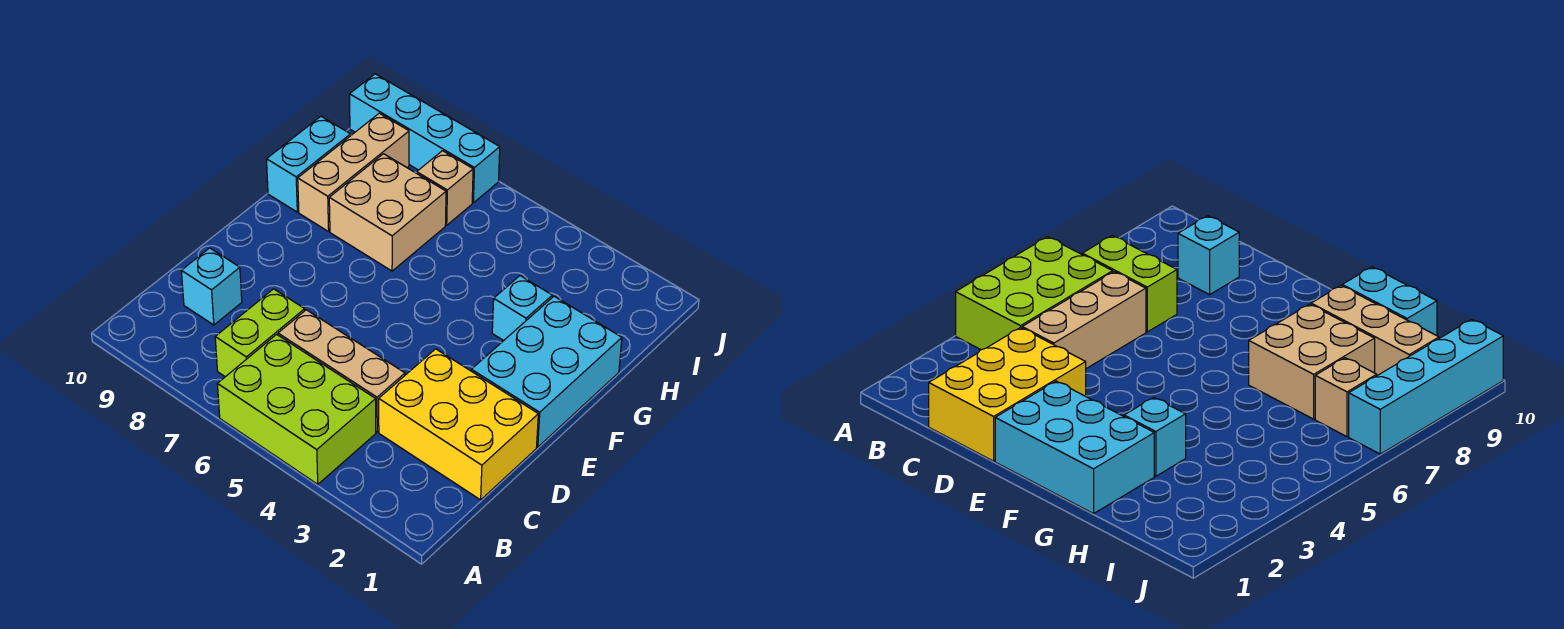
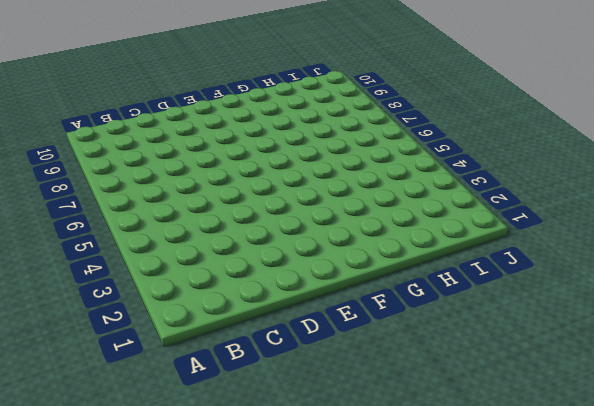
none -> lime brick A4:B6 level 1
none -> lime brick B7:C7 level 1
none -> yellow brick C1:D3 level 1

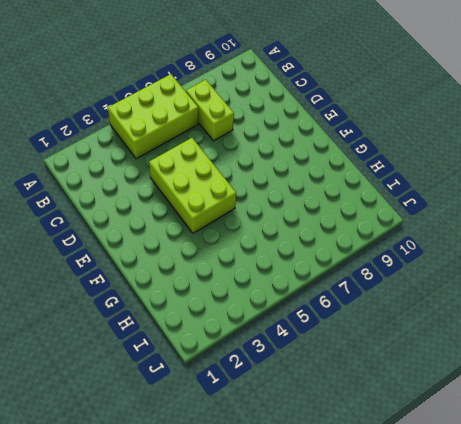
lime brick D4:F5 level 1 -> none
none -> yellow brick C1:D3 level 1
none -> tan brick C4:C6 level 1
none -> cyan brick C9 level 1

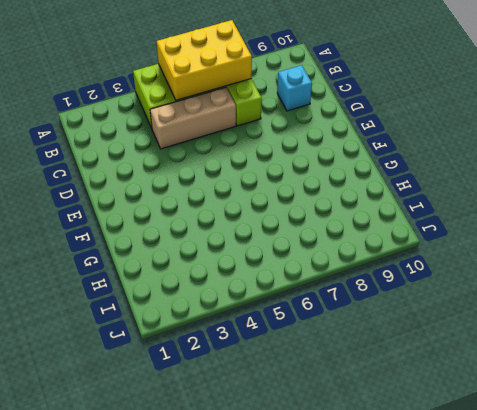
yellow brick A5:B7 level 2 -> yellow brick C1:D3 level 1
none -> cyan brick E1:G2 level 1
none -> cyan brick G3 level 1
none -> tan brick G7:H8 level 1

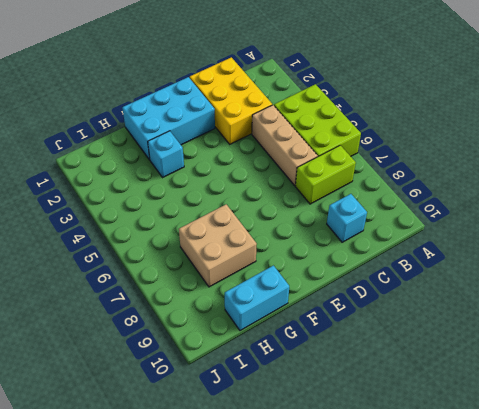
none -> tan brick G9:I9 level 1
none -> tan brick I7 level 1
none -> cyan brick J7:J10 level 1

